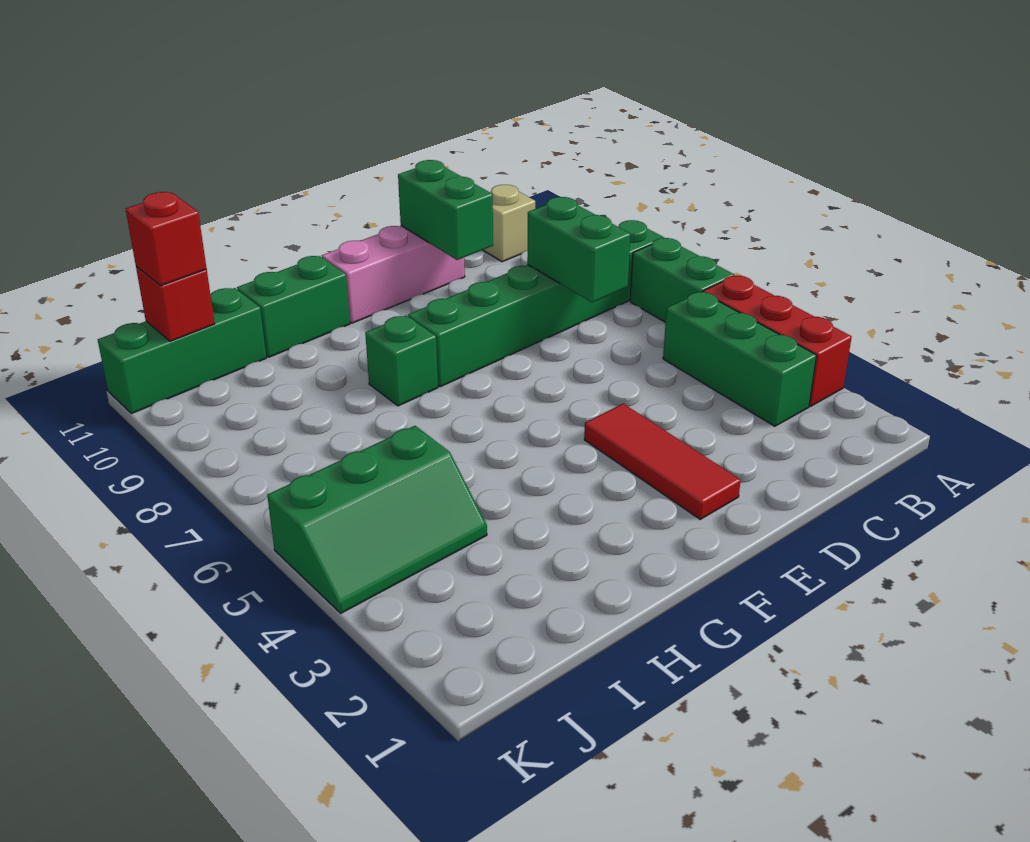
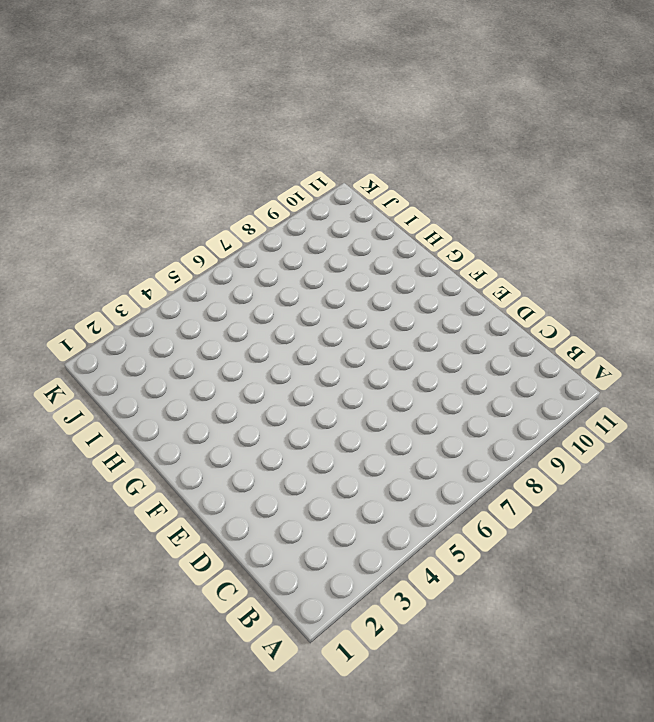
none -> red brick A3:A5 level 1
none -> green brick A6:A7 level 1
none -> green brick A8:F8 level 1

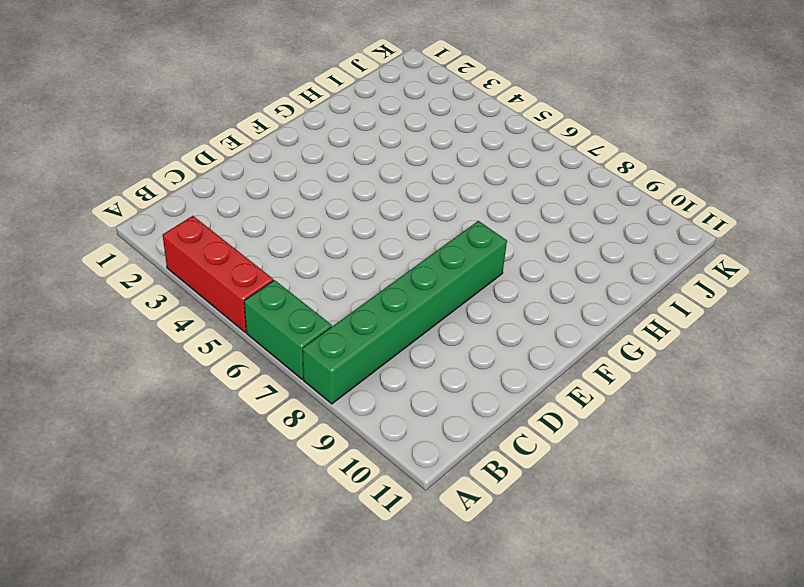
none -> green brick B3:B5 level 1
none -> tan brick B11 level 1
none -> pink brick D11:F11 level 1

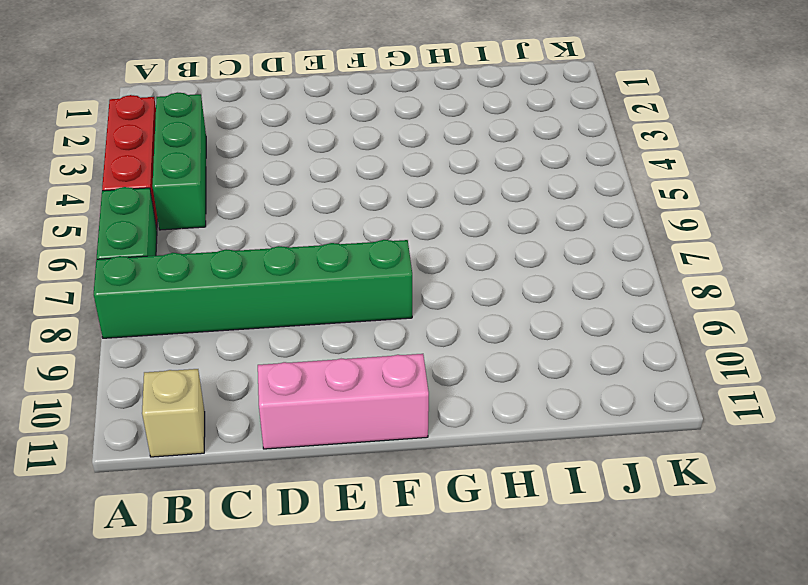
none -> red tile E2:E4 level 1
none -> green brick G8 level 1
none -> green brick G11:H11 level 1

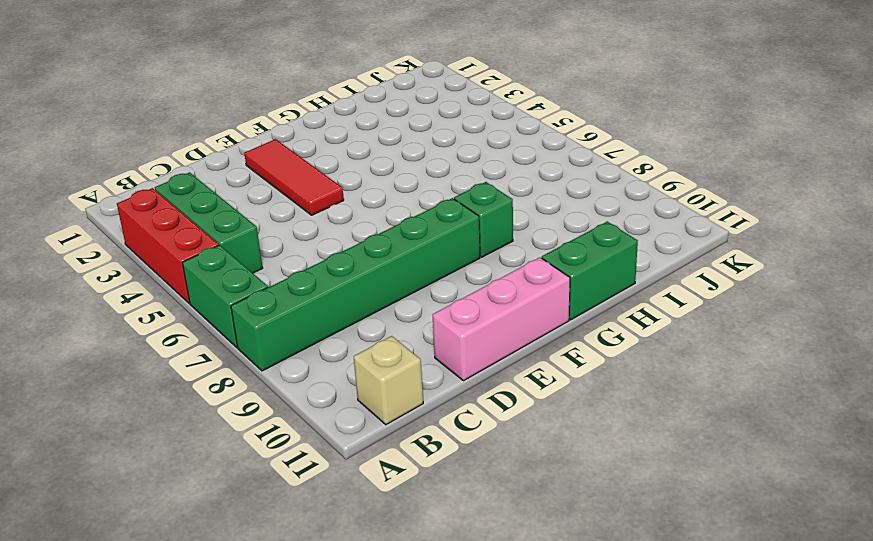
none -> green slope I4:K5 level 1 top 5
none -> green brick I11:K11 level 1
none -> green brick C7:C8 level 2

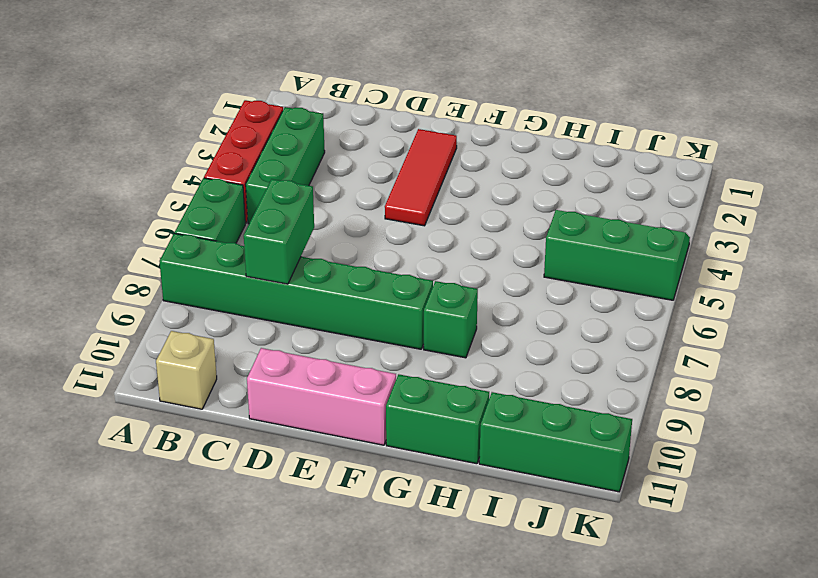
none -> green brick D10:D11 level 2
none -> red brick J11 level 2
none -> red brick J11 level 3

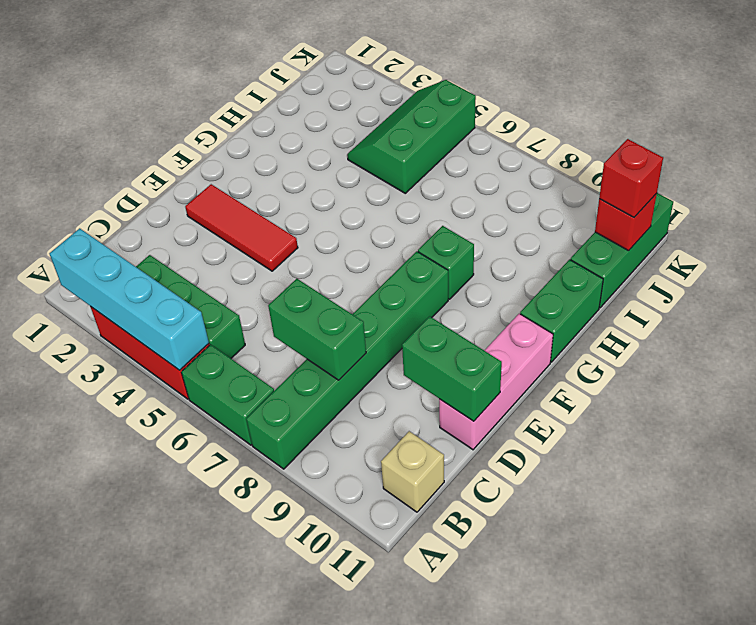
cyan brick A2:A5 level 2 -> none

